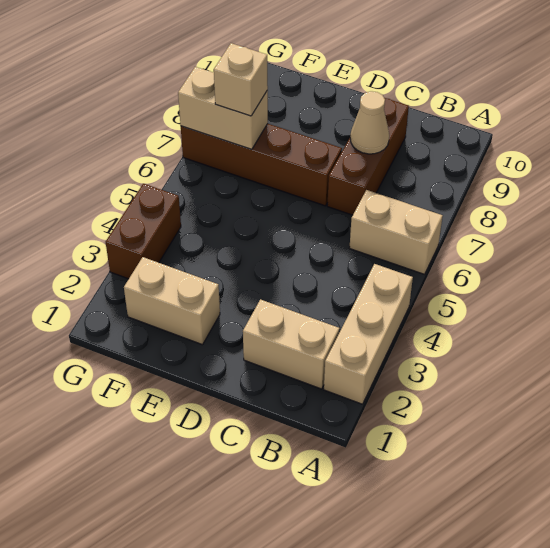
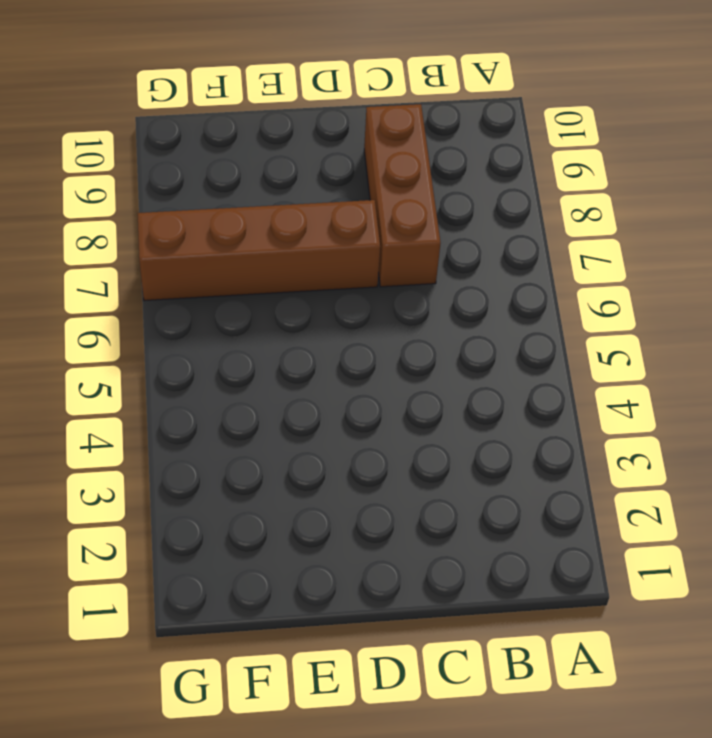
none -> tan brick A2:A4 level 1
none -> tan brick A6:B6 level 1

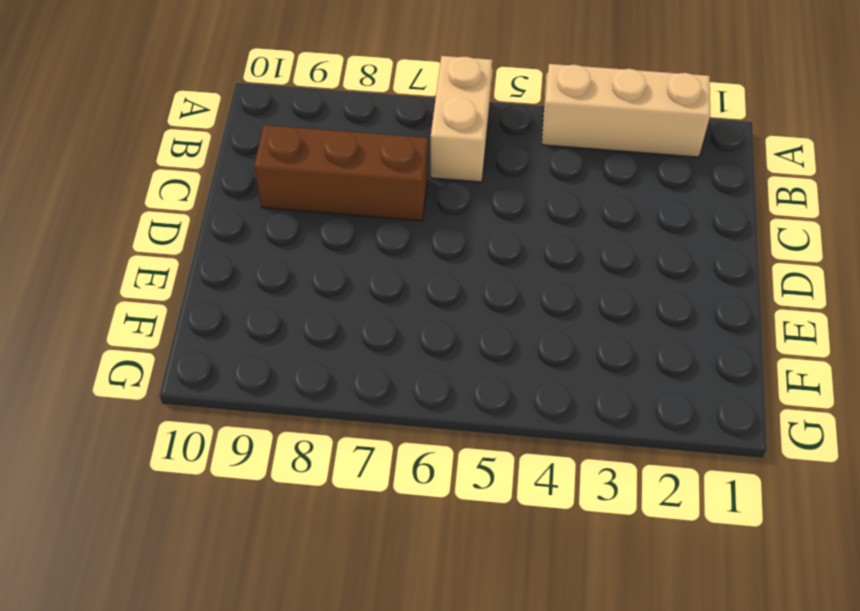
none -> tan brick B2:C2 level 1
none -> brown brick D7:G7 level 1

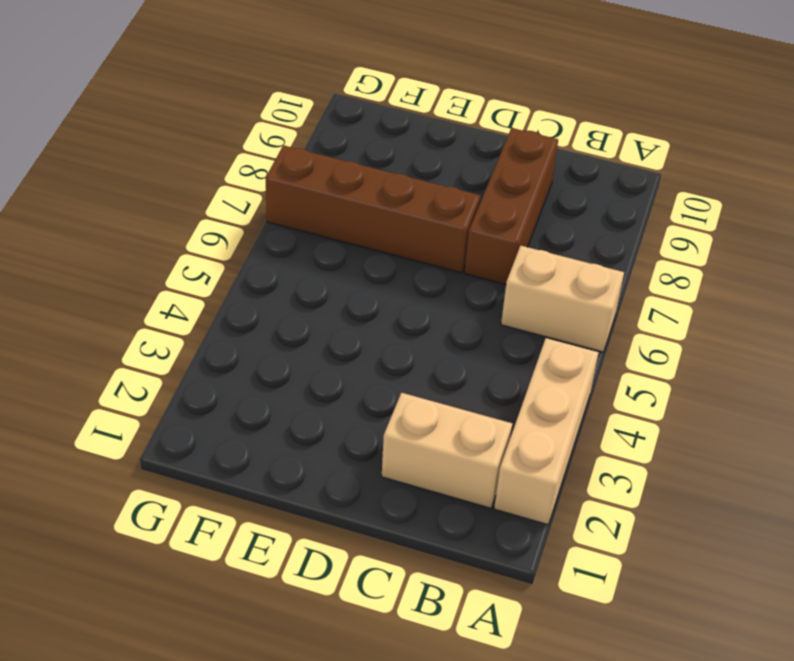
none -> tan brick E2:F2 level 1
none -> brown brick G3:G4 level 1

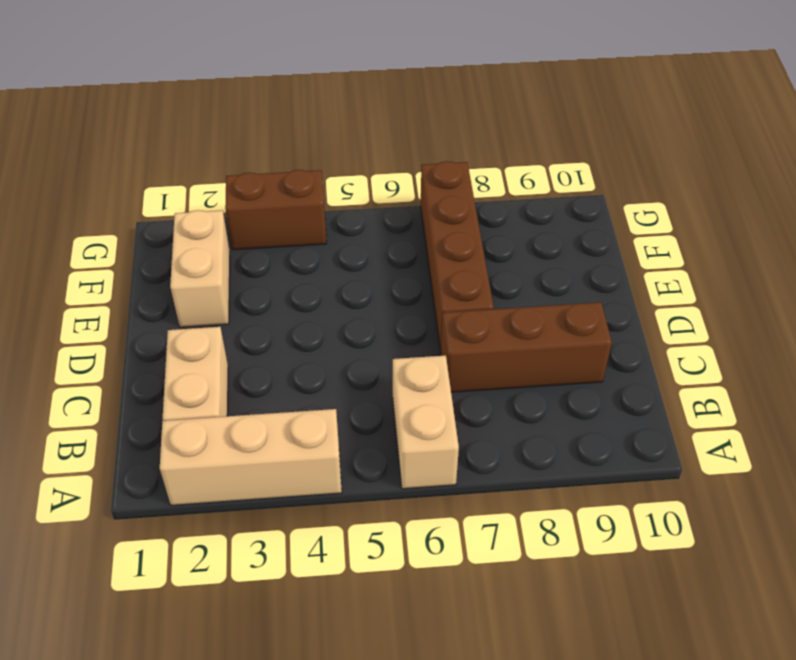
none -> tan cone C8 level 2
none -> tan brick F7:G7 level 2

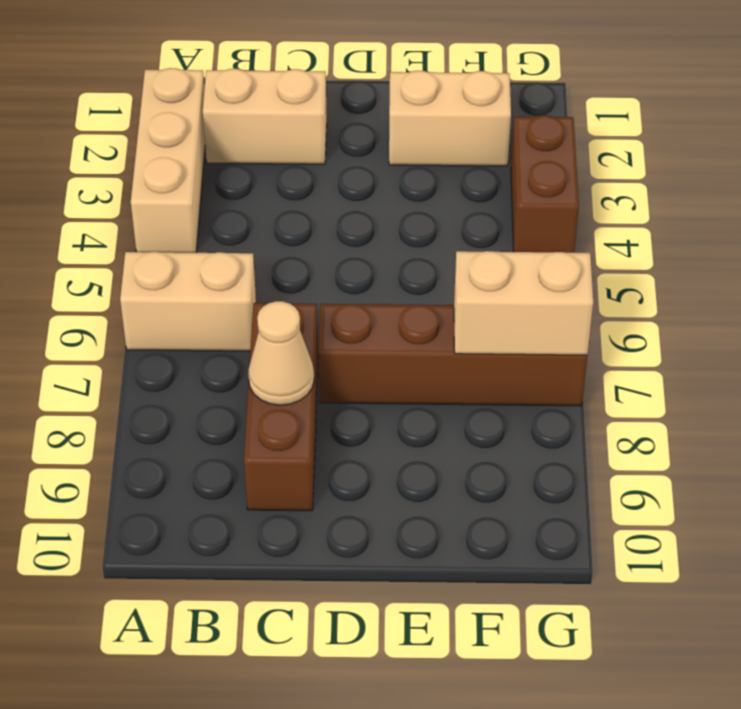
none -> tan brick F7 level 3

